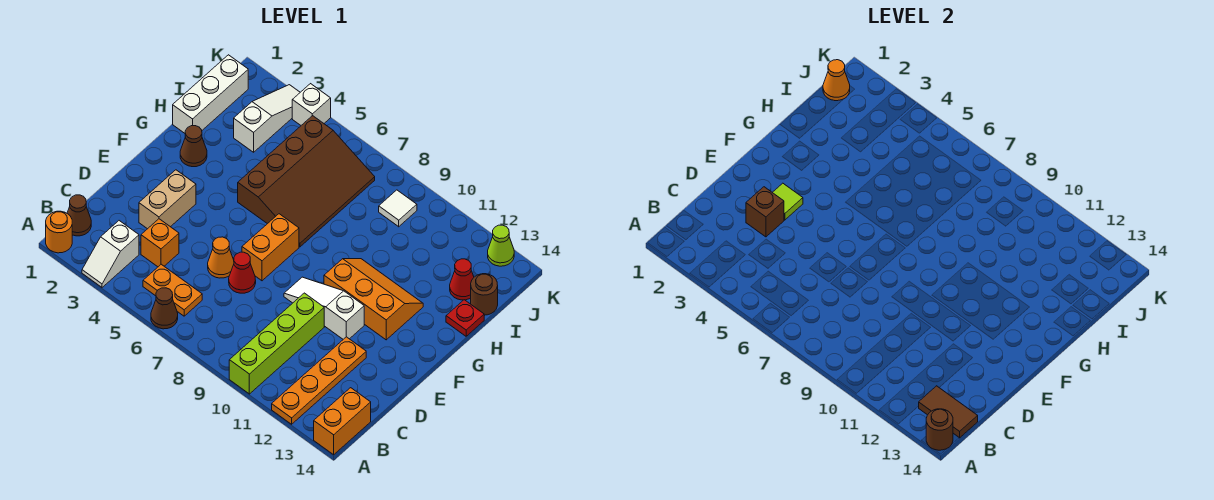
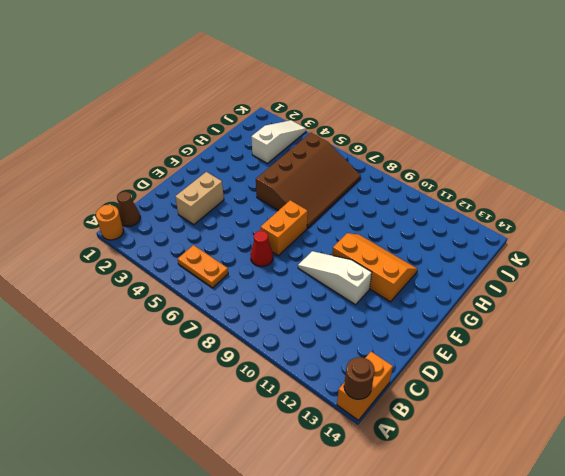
none -> white slope A3:B3 level 1 top B
none -> brown cone A6 level 1
none -> lime brick A10:D10 level 1
none -> orange plate A12:D12 level 1

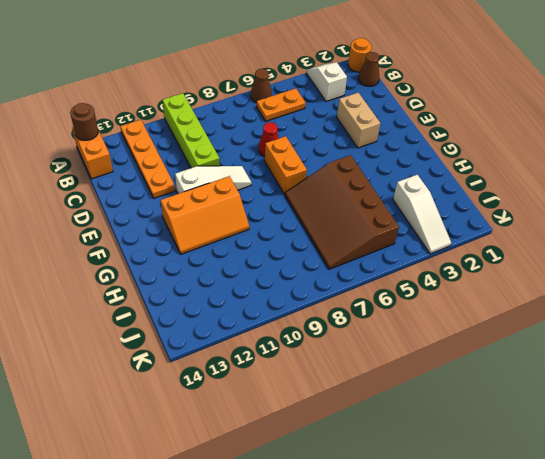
none -> orange brick C4 level 1
none -> orange cone D6 level 1
none -> brown cone G2 level 1
none -> white brick H1:J1 level 1

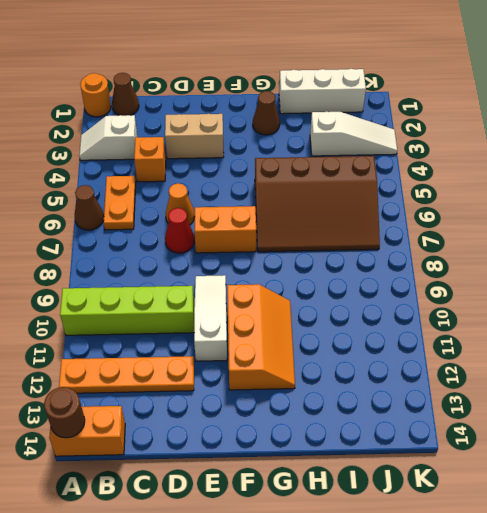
none -> red plate H14 level 1
none -> red cone I13 level 1
none -> brown round brick I14 level 1
none -> white tile J9 level 1

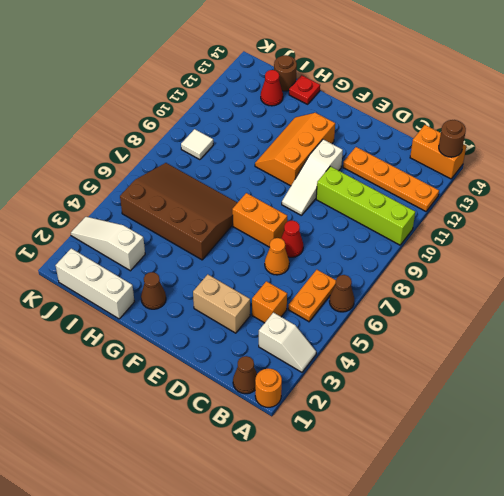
none -> white brick K4 level 1
none -> lime cone K13 level 1
none -> brown tile B13:B14 level 2
none -> brown brick D3 level 2

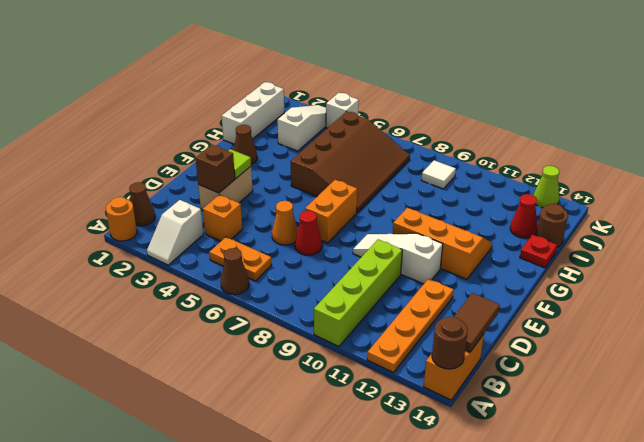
brown tile B14:C14 level 2 -> brown tile B13:B14 level 2
none -> orange cone J1 level 2

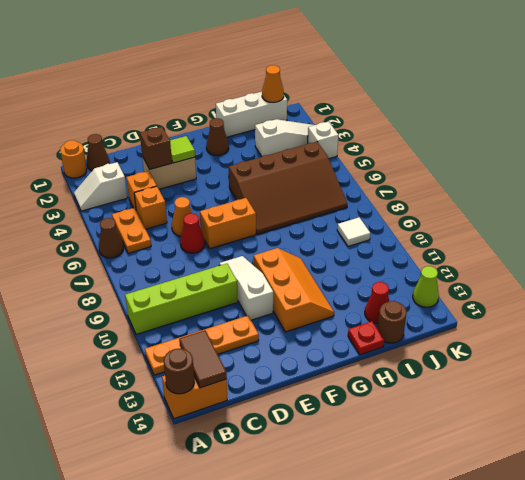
orange brick C5 level 1 -> none

